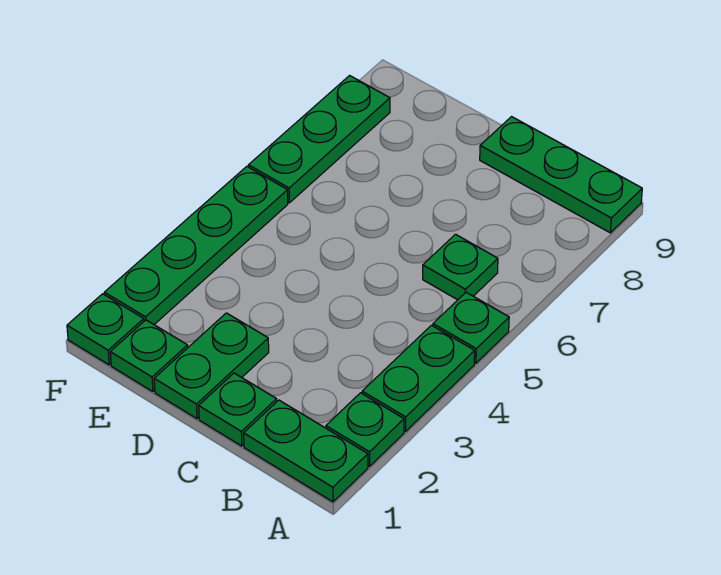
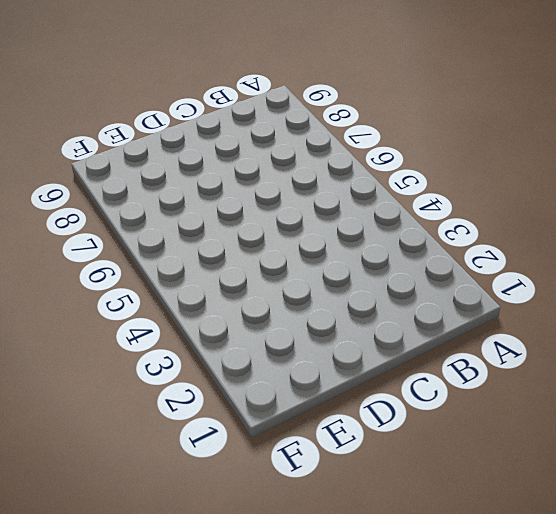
none -> green plate A1:B1 level 1
none -> green plate A2 level 1
none -> green plate A3:A4 level 1

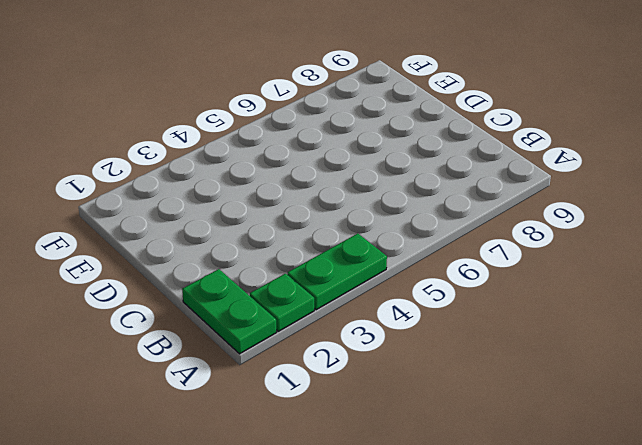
none -> green plate A5 level 1
none -> green plate A9:C9 level 1
none -> green plate B6 level 1

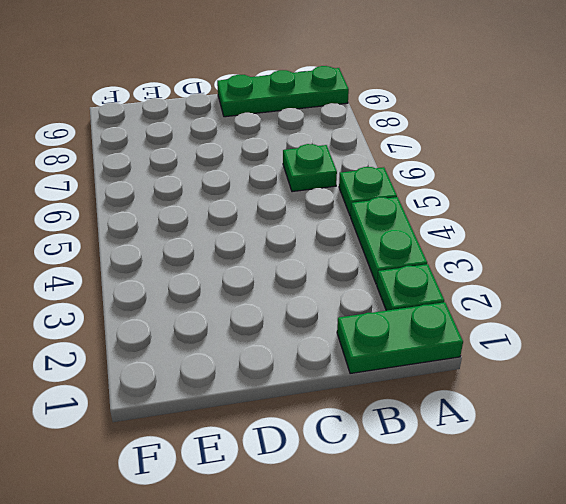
none -> green plate C1 level 1
none -> green plate D1:D2 level 1
none -> green plate E1 level 1

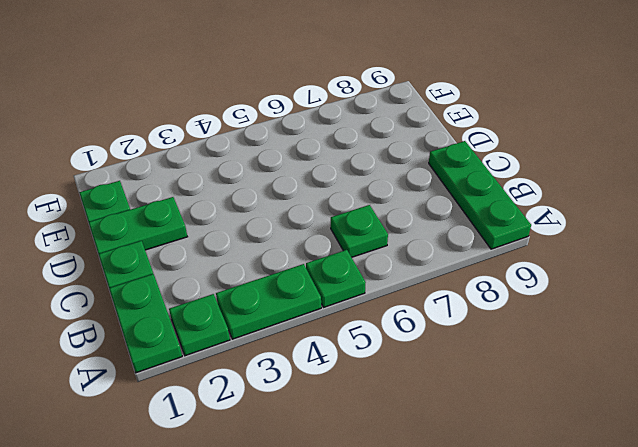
none -> green plate F1 level 1
none -> green plate F2:F5 level 1
none -> green plate F6:F8 level 1

